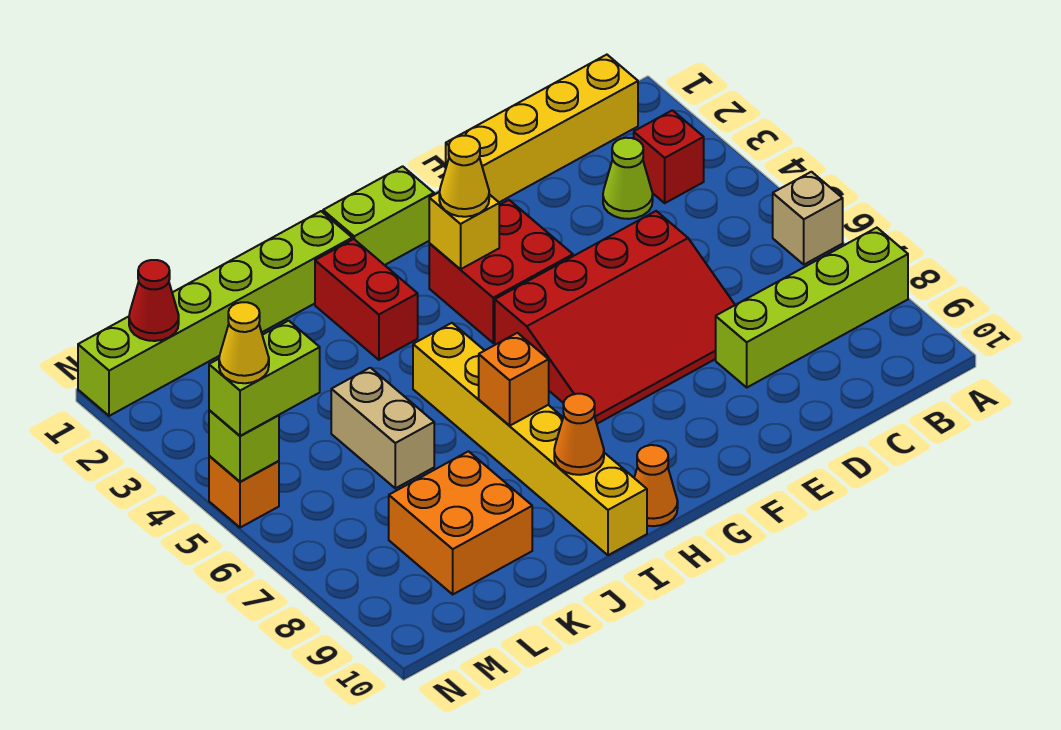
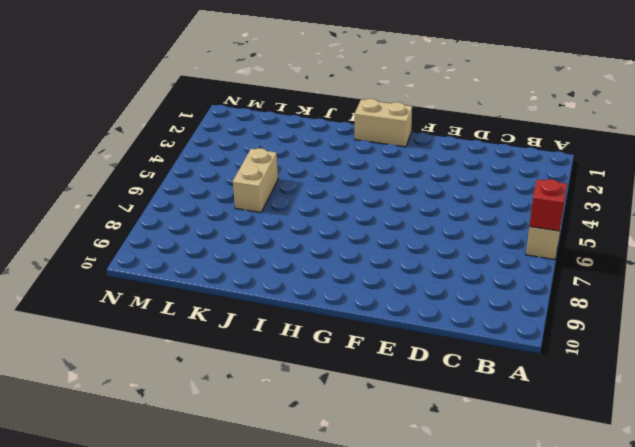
red brick A6 level 2 -> red brick B3 level 1
tan brick G1:H1 level 1 -> lime brick G1:H1 level 1
none -> lime brick A8:D8 level 1
none -> yellow brick B1:E1 level 1
none -> lime cone C3 level 1

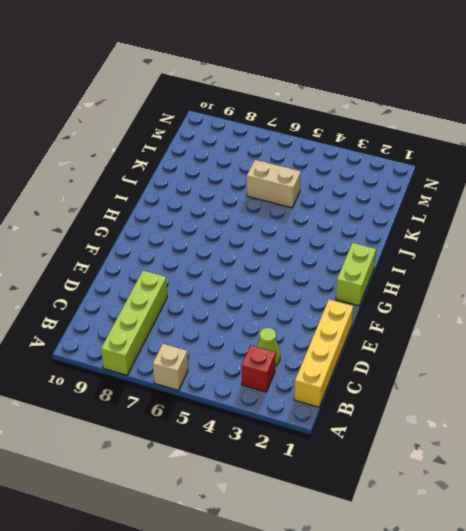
none -> red slope D5:G7 level 1 top 5
none -> red brick F3:G4 level 1
none -> orange cone H10 level 1

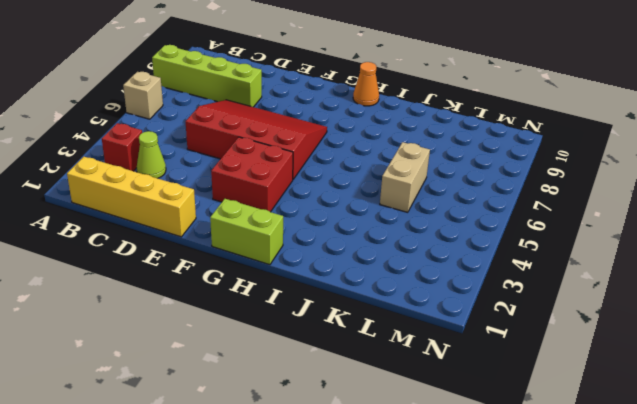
none -> lime brick I1:N1 level 1
none -> red brick I2:I3 level 1
none -> yellow brick I5:I10 level 1

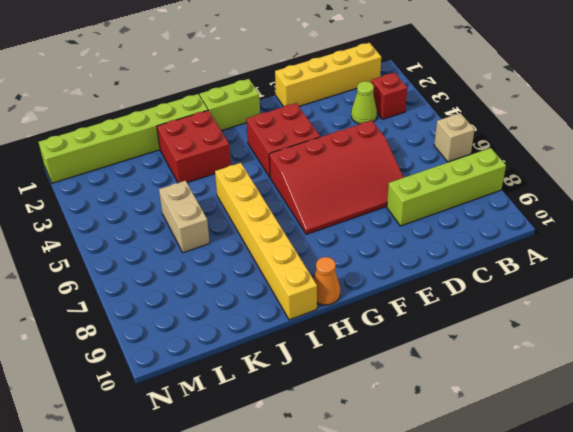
red brick I2:J3 level 1 -> red brick I2:I3 level 1
none -> orange brick K8:L9 level 1
none -> orange brick N5 level 1
none -> yellow brick G3 level 2

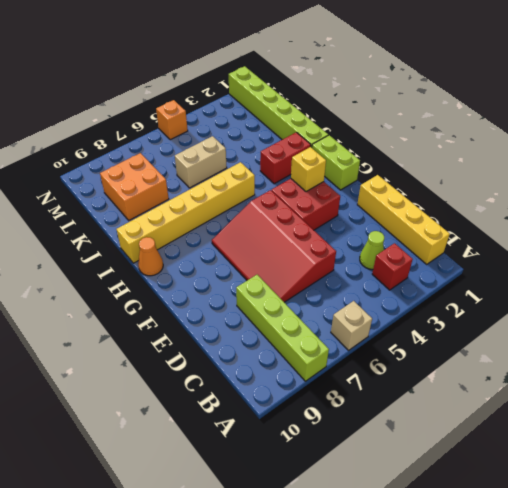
none -> orange brick I7 level 2
none -> orange cone I9 level 2
none -> red cone M1 level 2

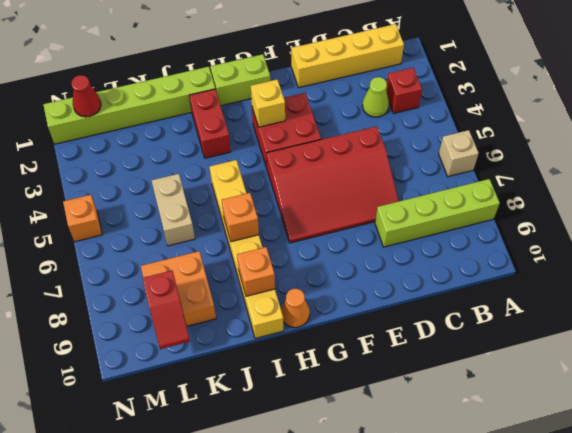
orange brick I9 level 2 -> orange cone I9 level 2
red slope L9:L10 level 2 top 9 -> none
none -> lime brick N5 level 2
none -> yellow cone G3 level 3
none -> lime brick M5:N5 level 3

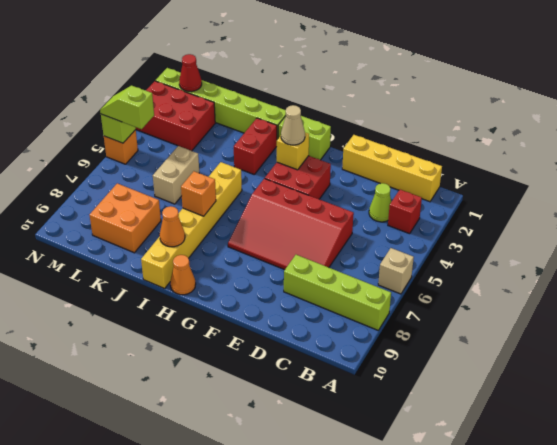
tan cone G3 level 3 -> yellow cone G3 level 3
red brick L2:N3 level 1 -> none
lime slope M5:N5 level 3 top M -> lime brick M5:N5 level 3
none -> yellow cone N5 level 4

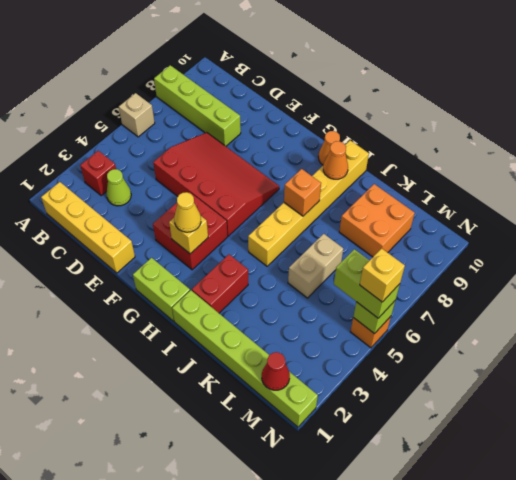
yellow brick N5 level 4 -> yellow cone N5 level 4

